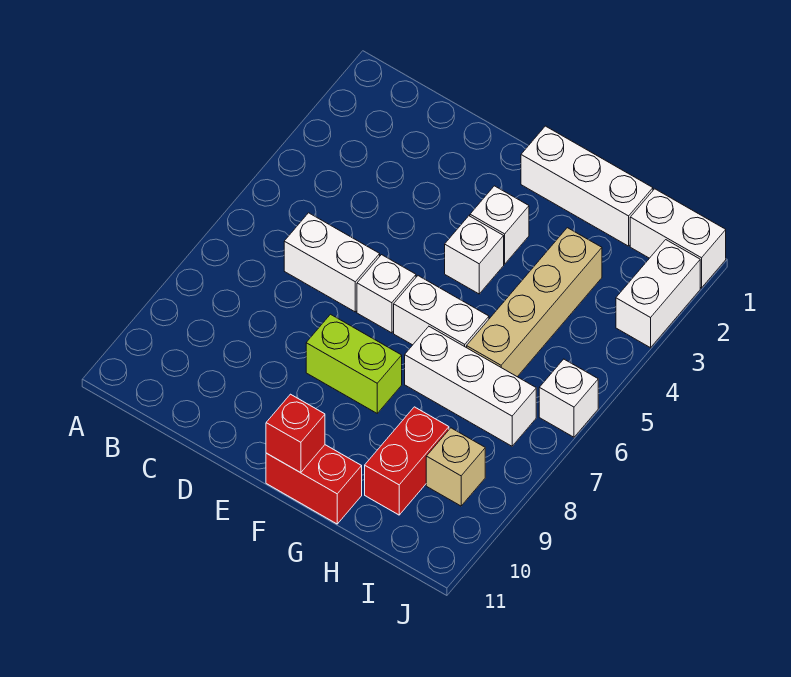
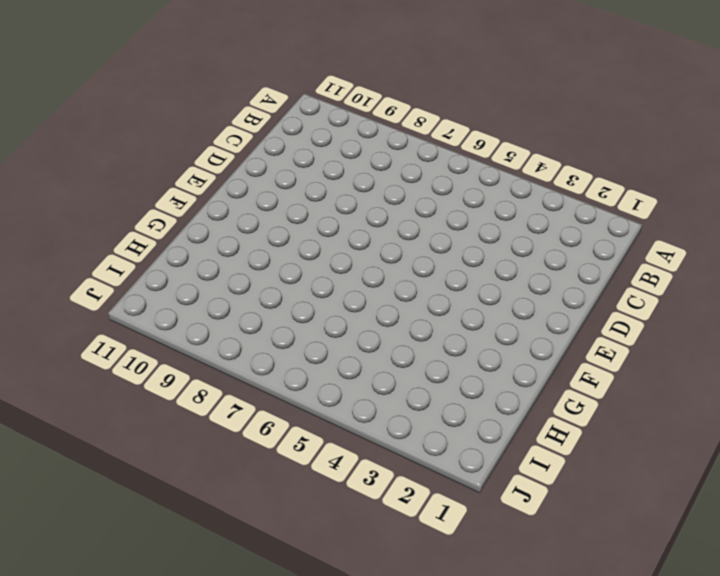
none -> white brick C6:D6 level 1
none -> white brick E6 level 1
none -> lime brick E8:F8 level 1

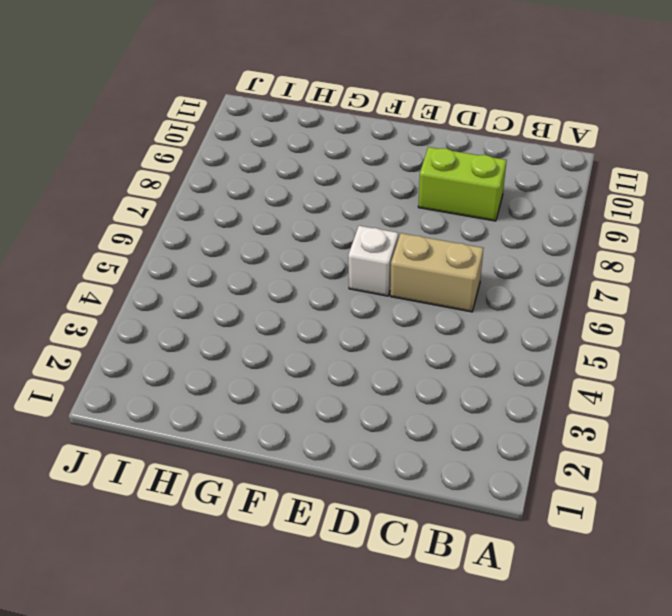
tan brick C6:D6 level 1 -> white brick C6:D6 level 1
lime brick C9:D9 level 1 -> lime brick E8:F8 level 1
none -> white brick F1:H1 level 1
none -> white brick F3 level 1
none -> white brick F4 level 1

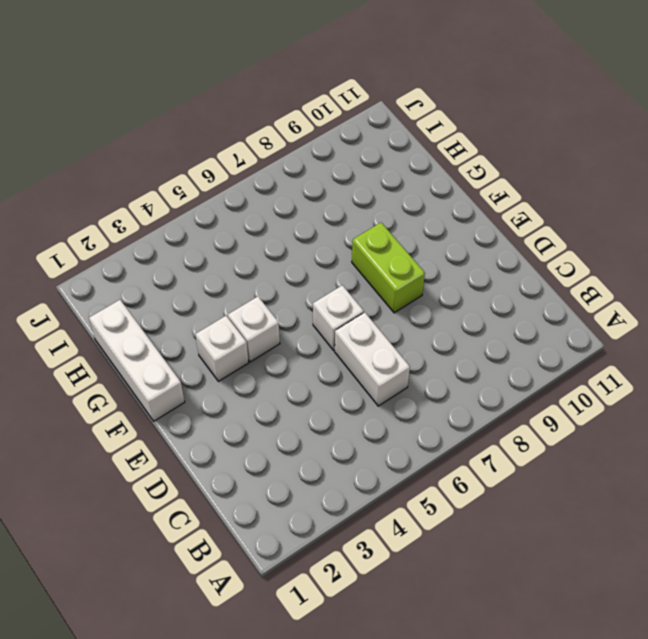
none -> white brick F6:G6 level 1
none -> red brick F11:G11 level 1
none -> white brick G7:I7 level 1

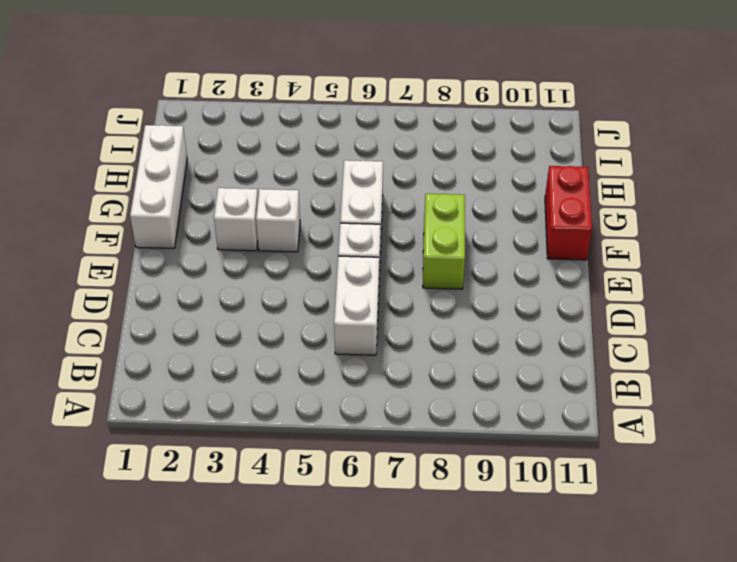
none -> white brick G7:I7 level 1
none -> tan brick H3:H6 level 1
none -> red brick H9:H10 level 1

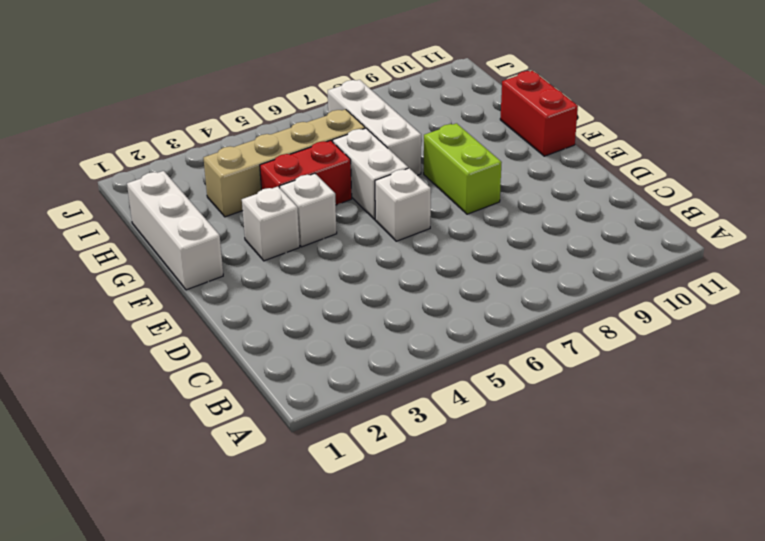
red brick G4:G5 level 1 -> red brick H9:H10 level 1
none -> white brick C6:D6 level 1
none -> white brick I1:J1 level 1
none -> tan brick I9 level 1

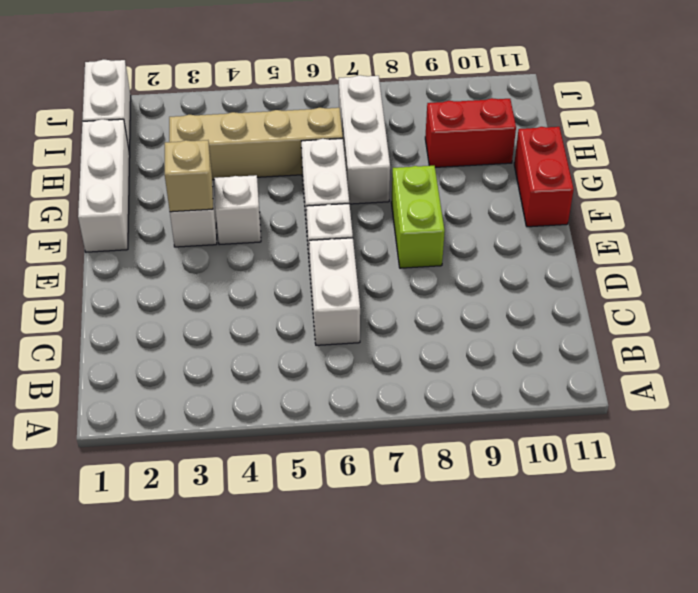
tan brick F3 level 2 -> tan brick I9 level 1
none -> white brick J2:J3 level 1
none -> white brick J6 level 1
none -> red brick F11 level 2

